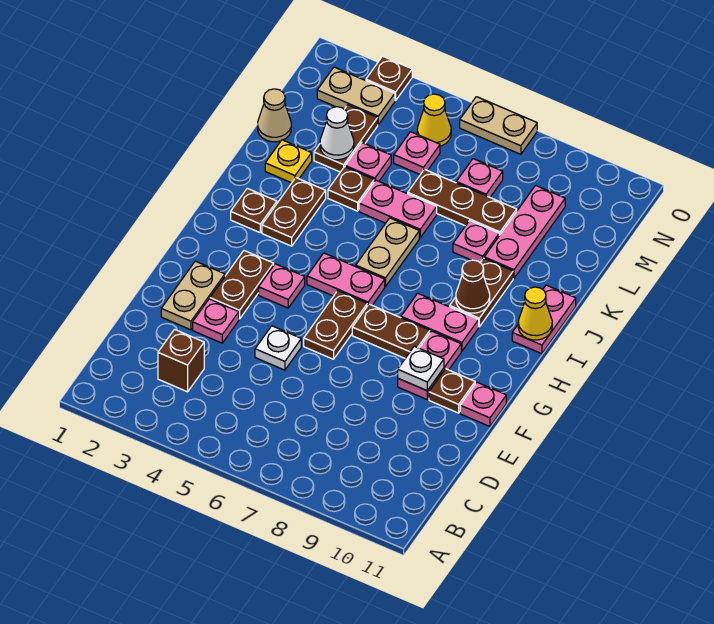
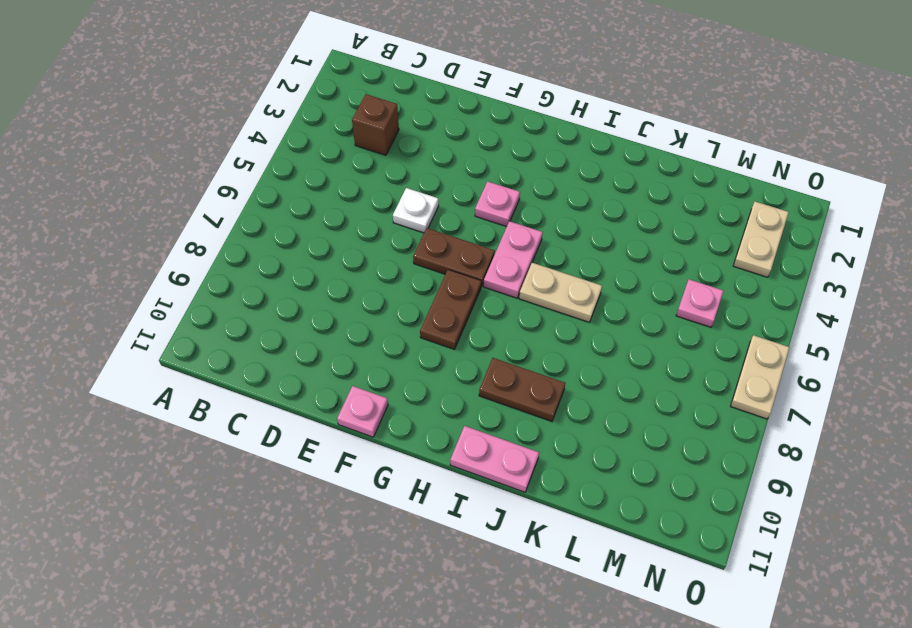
none -> tan plate E2:F2 level 1
none -> pink plate E3 level 1
none -> brown plate F3:G3 level 1
none -> pink plate F9:G9 level 1

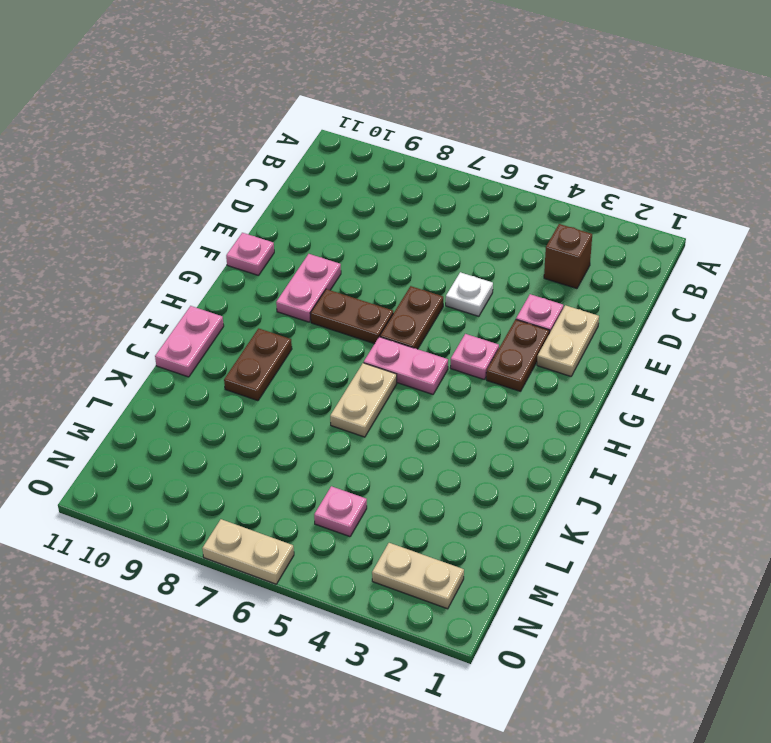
none -> brown plate F10 level 1
none -> pink plate H8:H9 level 1
none -> brown plate I2 level 1
none -> brown plate I3:J3 level 1

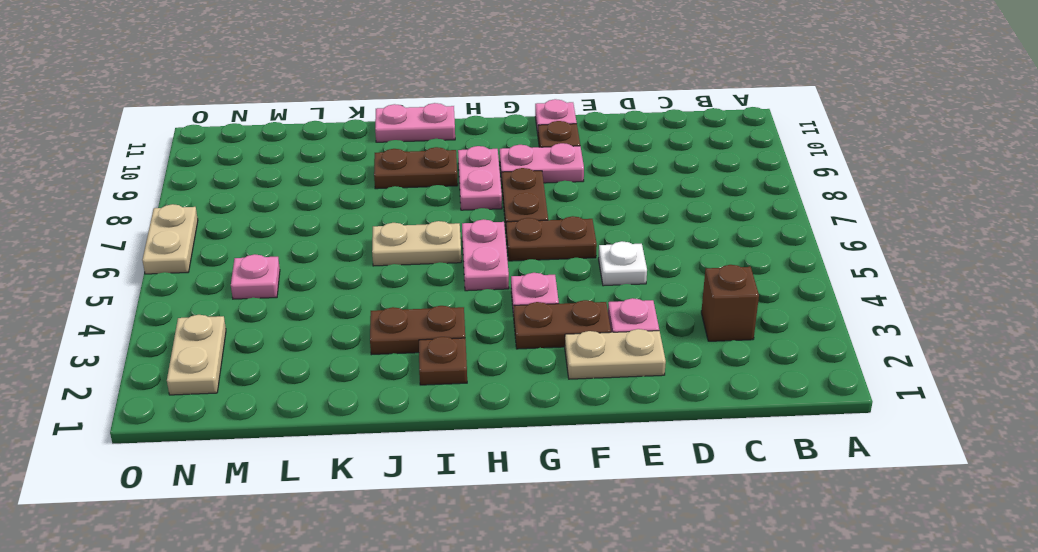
none -> yellow plate K2 level 1
none -> brown plate K4 level 1
none -> pink plate K5:K6 level 1
none -> pink plate K8 level 1

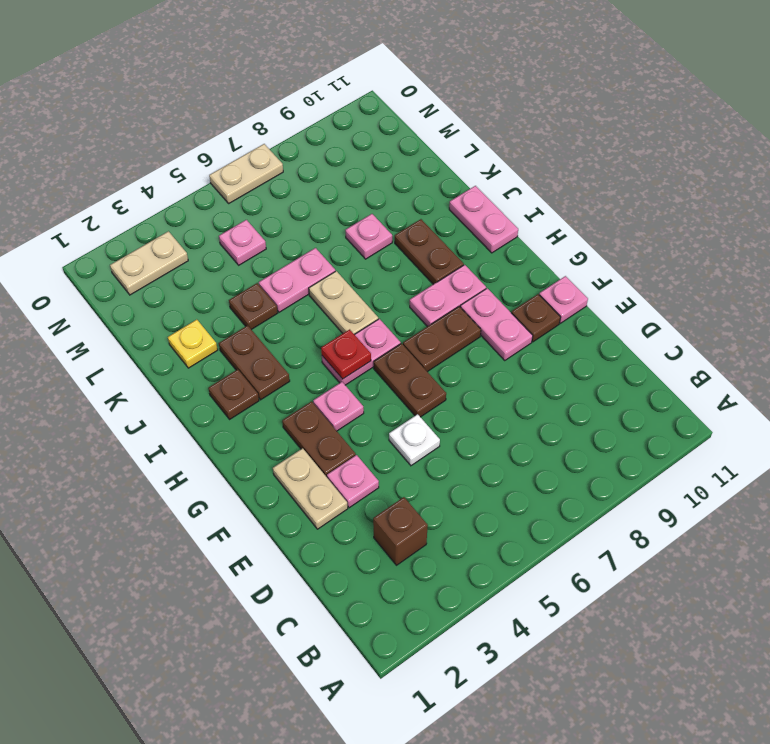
red plate H5 level 2 -> none
none -> pink plate K9:M9 level 1
none -> tan cone L1 level 1
none -> brown plate L3:M3 level 1
none -> pink plate L4 level 1

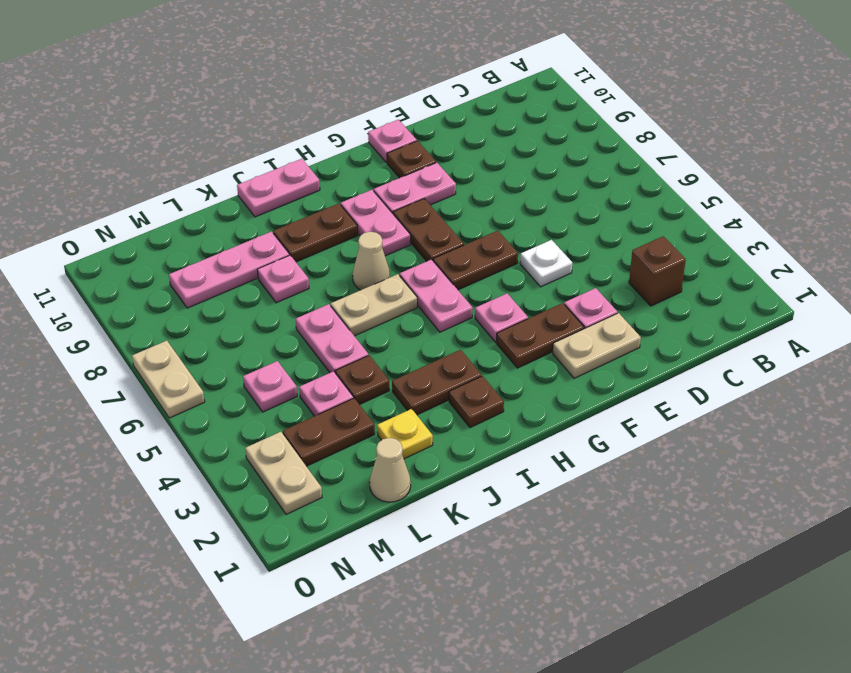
tan cone I7 level 1 -> none
none -> brown plate L6:L8 level 1
none -> pink plate M7 level 1
none -> yellow cone N5 level 1
none -> brown plate O3 level 1

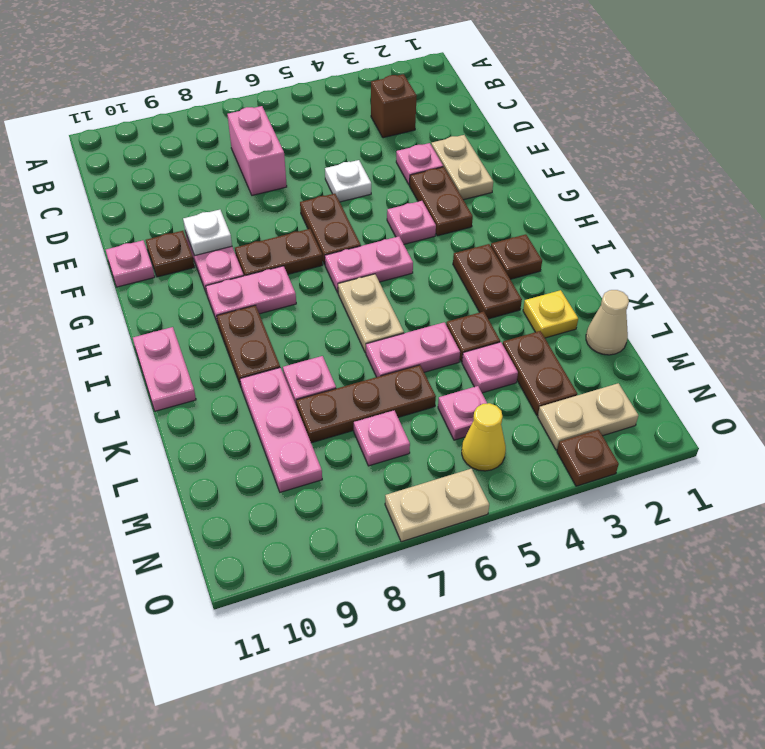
pink brick C7:D7 level 1 -> none
none -> brown cone I9 level 2
none -> yellow cone I11 level 2
none -> white cone L3 level 2

